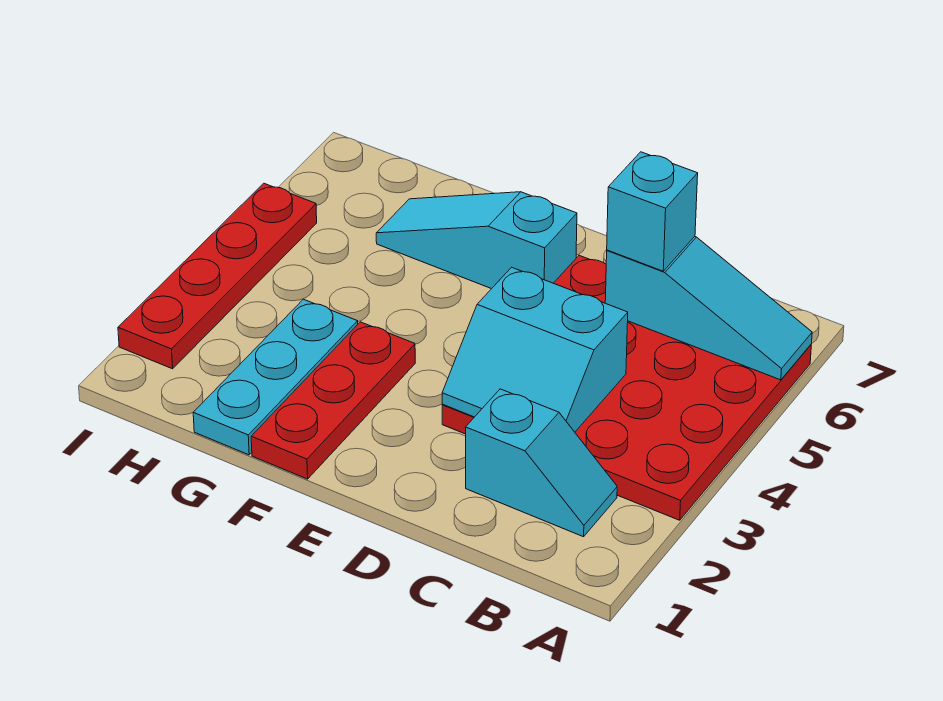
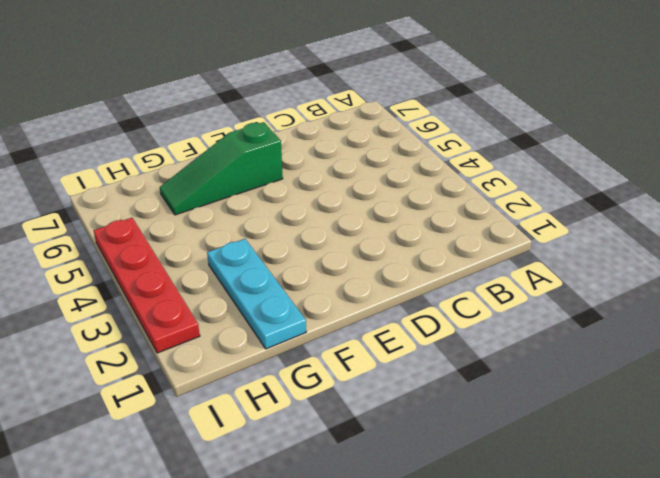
green slope E6:G6 level 1 top E -> cyan slope E6:G6 level 1 top E
none -> red plate A3:D6 level 1
none -> cyan slope B2:C2 level 1 top C

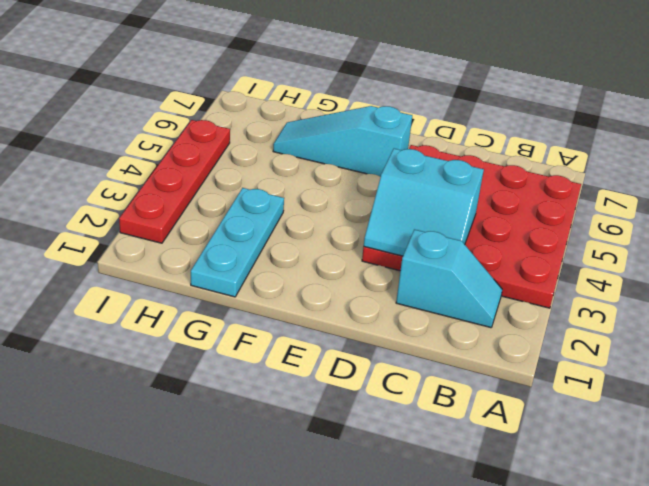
none -> red plate F1:F3 level 1
none -> cyan slope A6:C6 level 2 top C

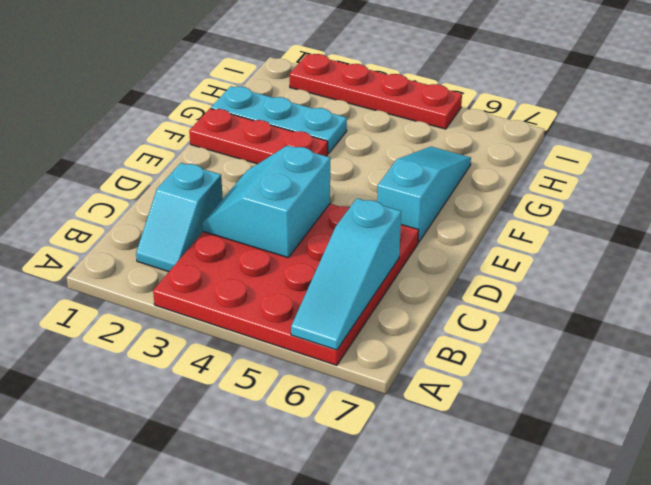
none -> cyan brick C6 level 3

